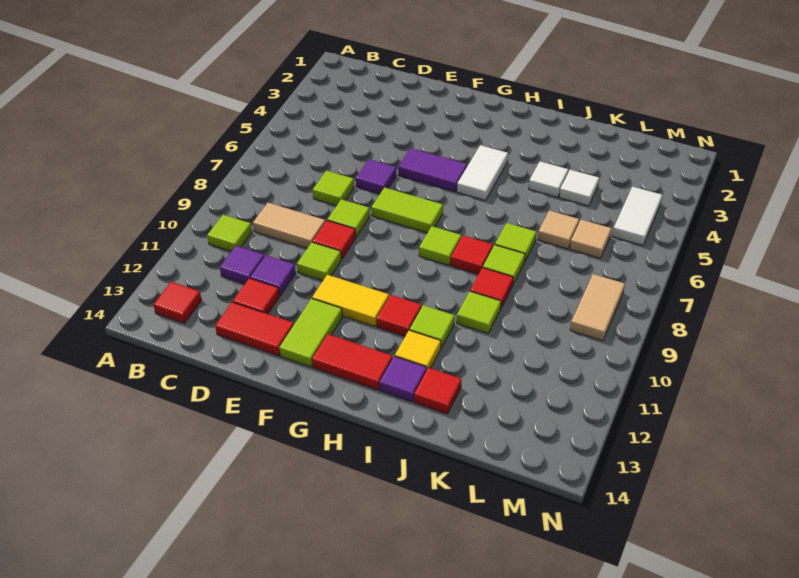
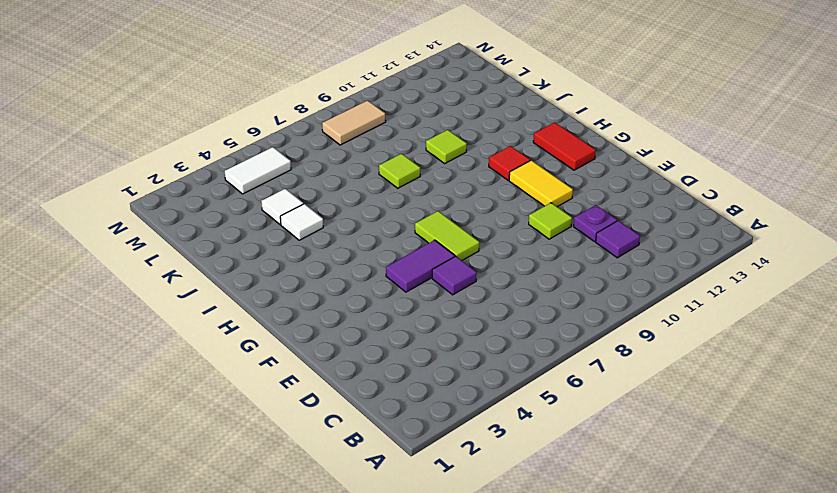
purple plate D11 level 1 -> purple tile D11 level 1
purple tile F5:F6 level 1 -> purple tile F5:G5 level 1
none -> lime tile B10 level 1
none -> red tile B13 level 1
none -> tan tile C9:D9 level 1
none -> lime tile D7 level 1

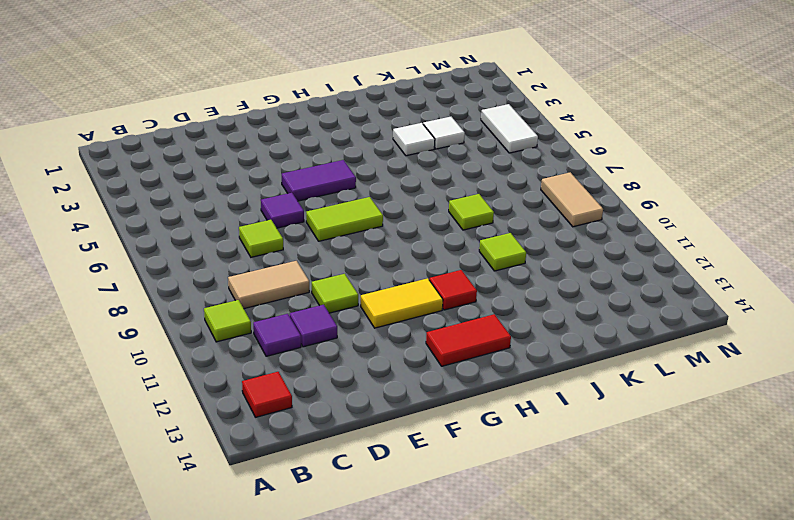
none -> red tile D12 level 1
none -> red tile D13:E13 level 1
none -> lime tile E8 level 1
none -> red tile E9 level 1

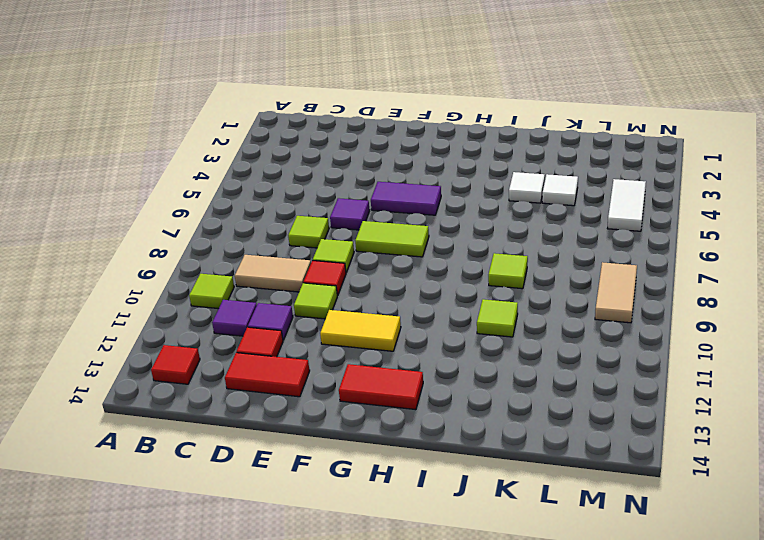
none -> lime tile F12:F13 level 1
none -> white tile H4:H5 level 1
none -> lime tile H8 level 1
none -> red tile H11 level 1

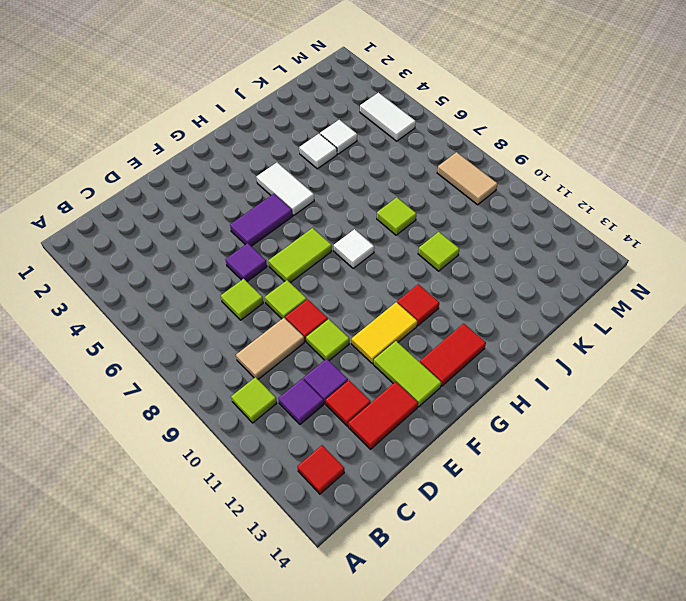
white tile H8 level 1 -> lime tile H8 level 1
none -> red tile I8 level 1
none -> lime tile I11 level 1
none -> yellow tile I12 level 1
none -> purple tile I13 level 1

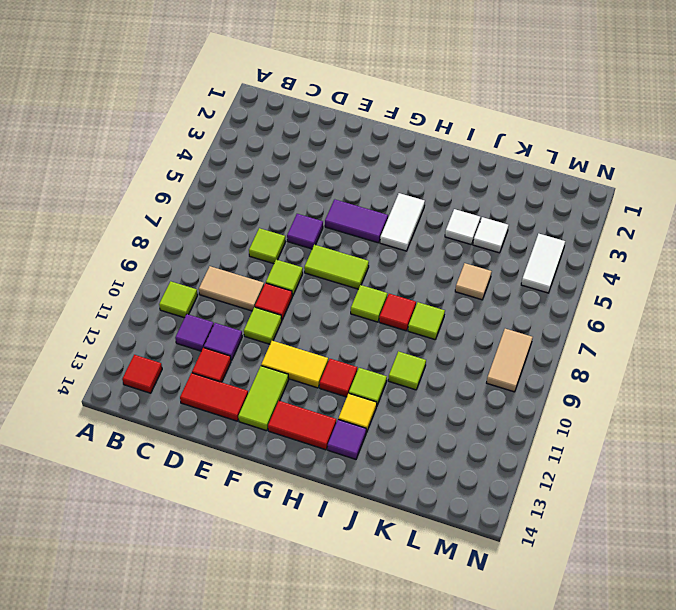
none -> lime tile J7 level 1
none -> red tile J9 level 1
none -> red tile J13 level 1
none -> tan tile L6 level 1

